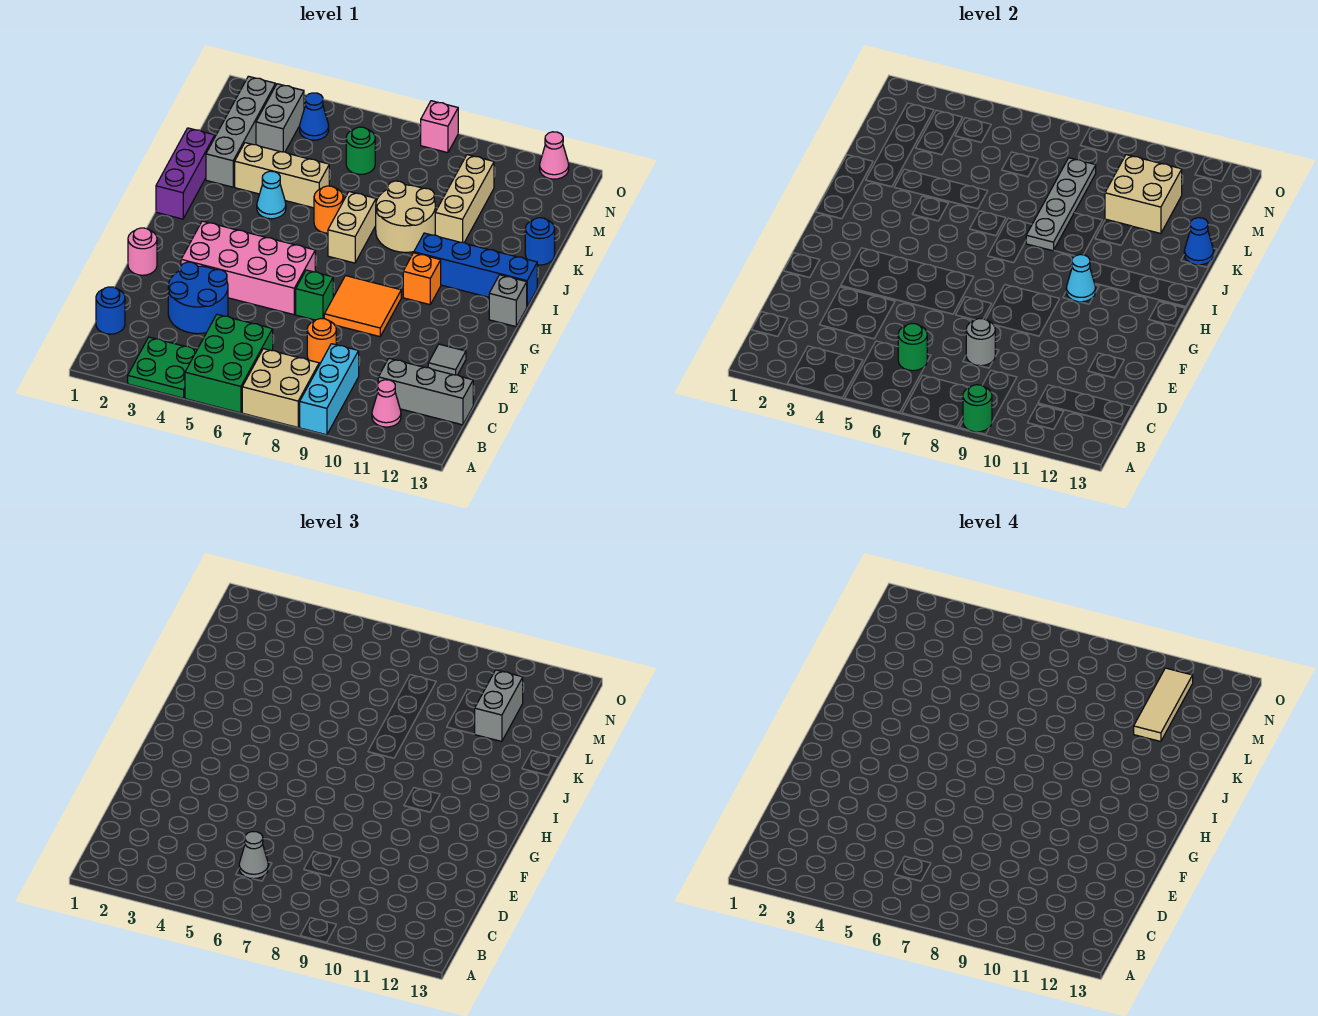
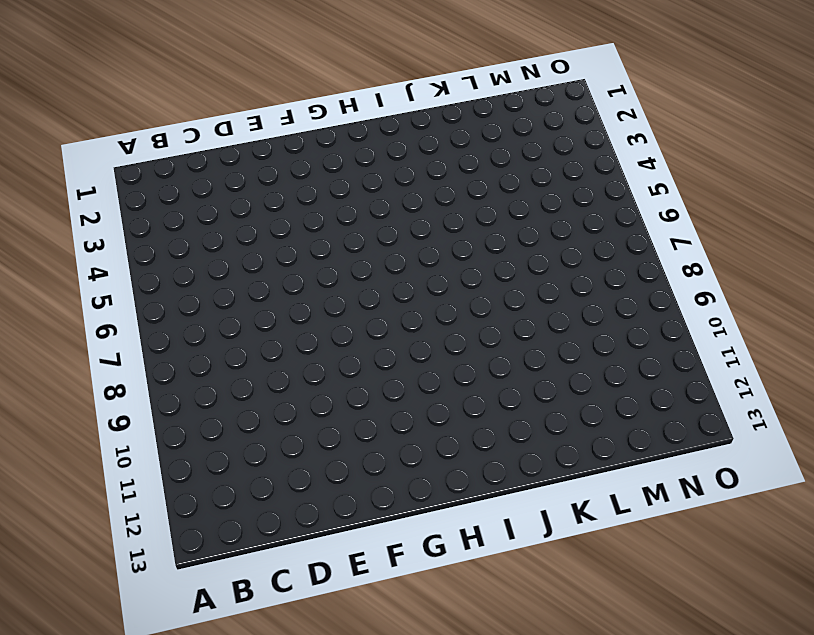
none -> green plate A3:B4 level 1
none -> green brick A5:C6 level 1
none -> tan brick A7:B8 level 1
none -> cyan brick A9:C9 level 1

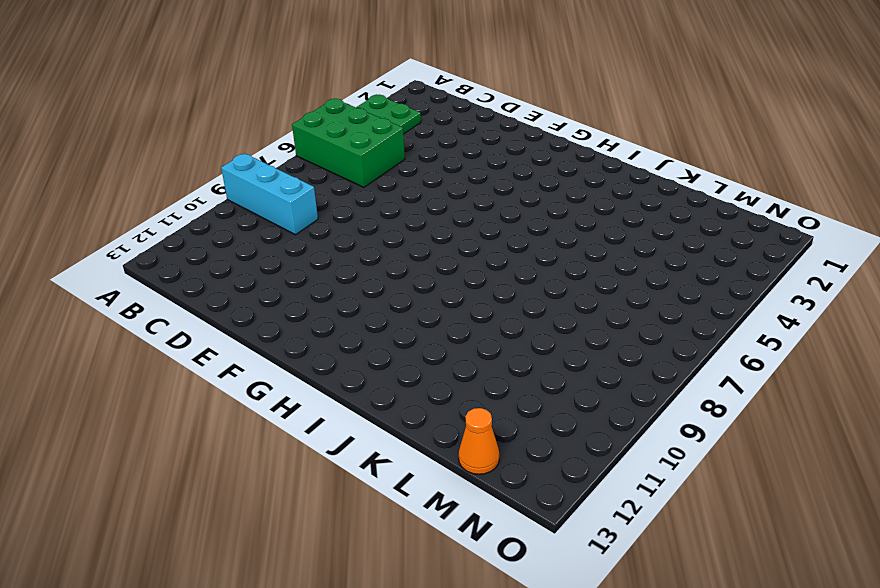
orange cone M13 level 1 -> none
none -> tan brick A7:B8 level 1
none -> pink cone B11 level 1
none -> blue round brick C1 level 1
none -> grey brick C11:C13 level 1

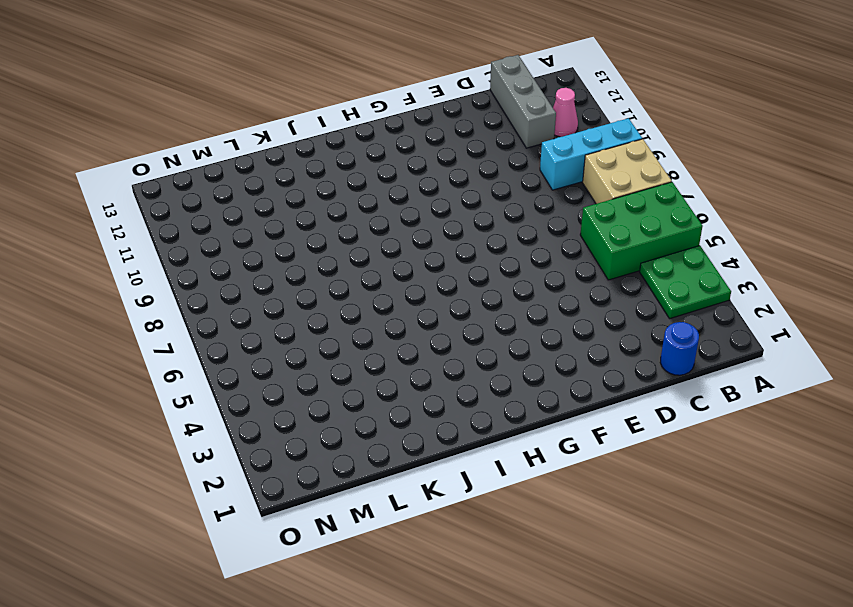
none -> blue round brick D3:E4 level 1
none -> orange round brick D8 level 1
none -> grey tile E12 level 1
none -> pink round brick F1 level 1

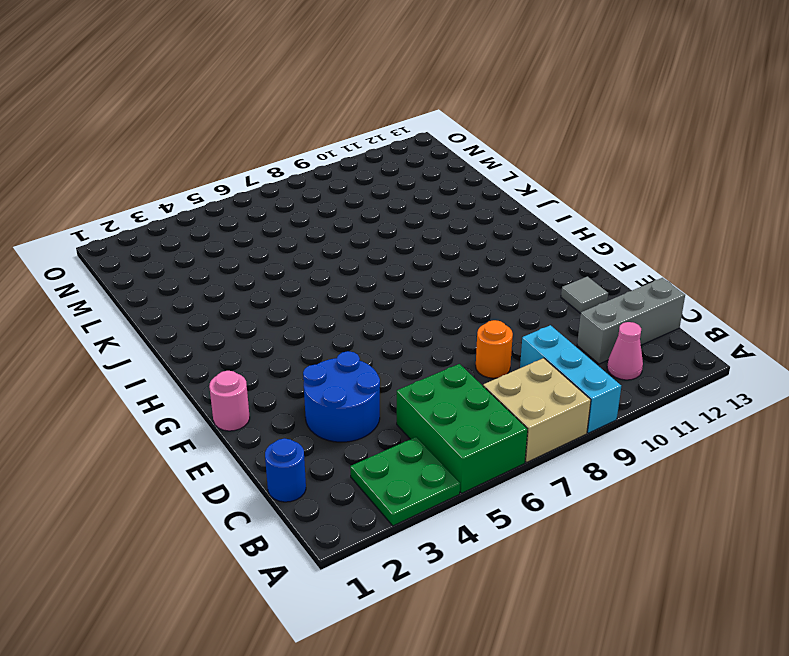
none -> pink brick F3:G6 level 1
none -> green brick F7 level 1
none -> orange tile F8:G9 level 1
none -> orange brick H10 level 1

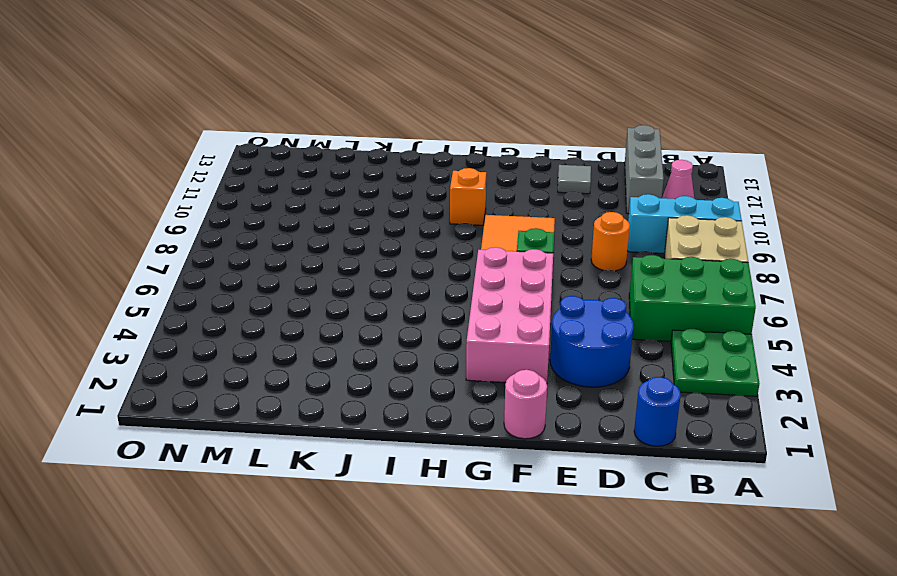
none -> grey brick H13 level 1
none -> purple brick I1:K1 level 1
none -> tan brick I7:J7 level 1
none -> blue brick I10:I13 level 1

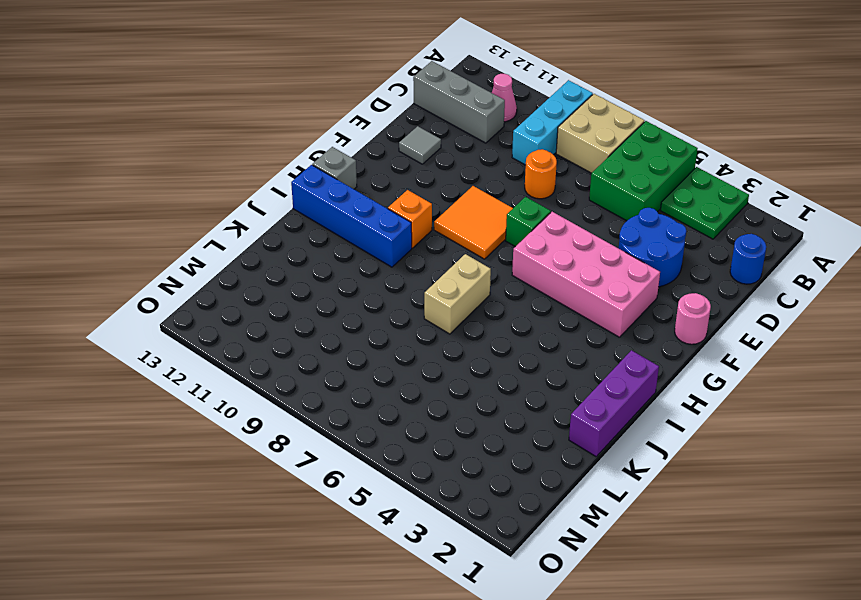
none -> cyan cone J4 level 1
none -> orange round brick J6 level 1
none -> tan round brick J8:K9 level 1
none -> grey brick K2:N2 level 1

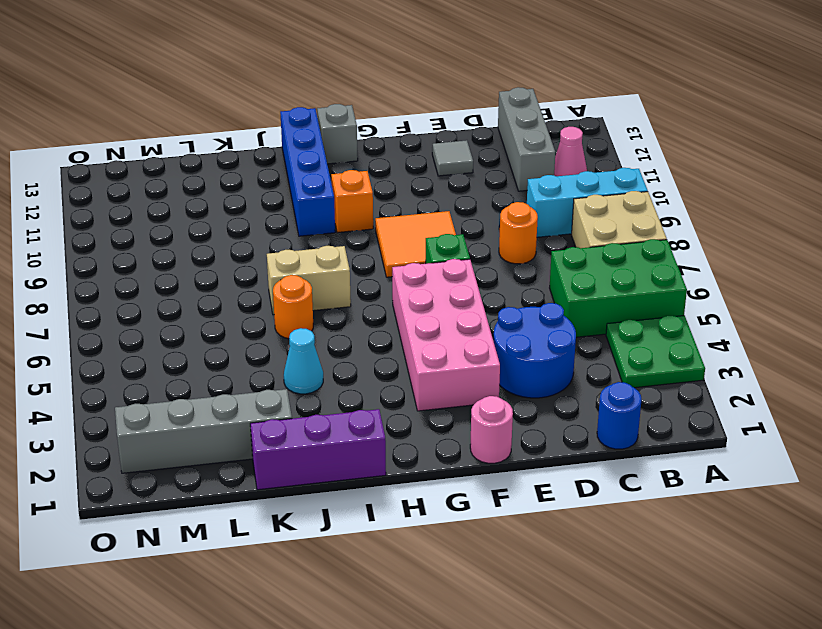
none -> tan round brick J8:K9 level 1
none -> tan brick K3:K5 level 1
none -> tan brick K10:M10 level 1
none -> blue round brick K13 level 1

